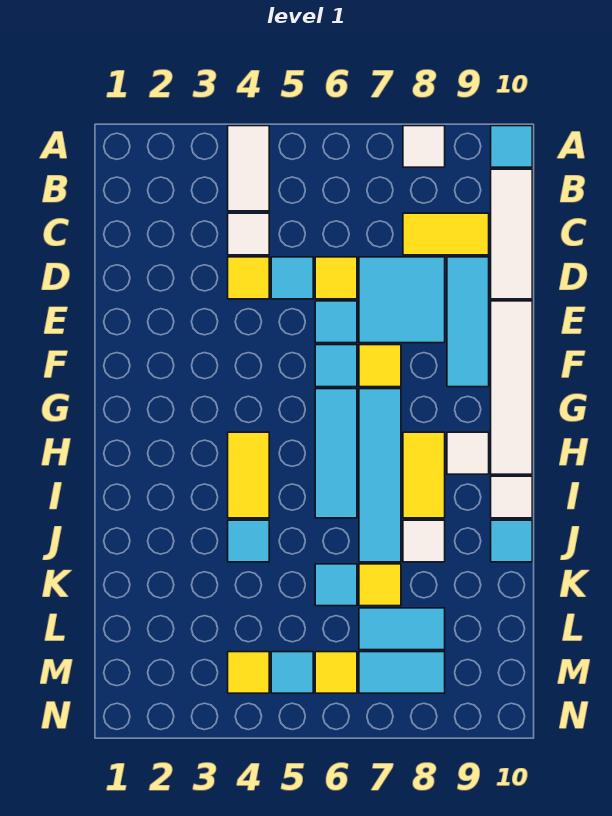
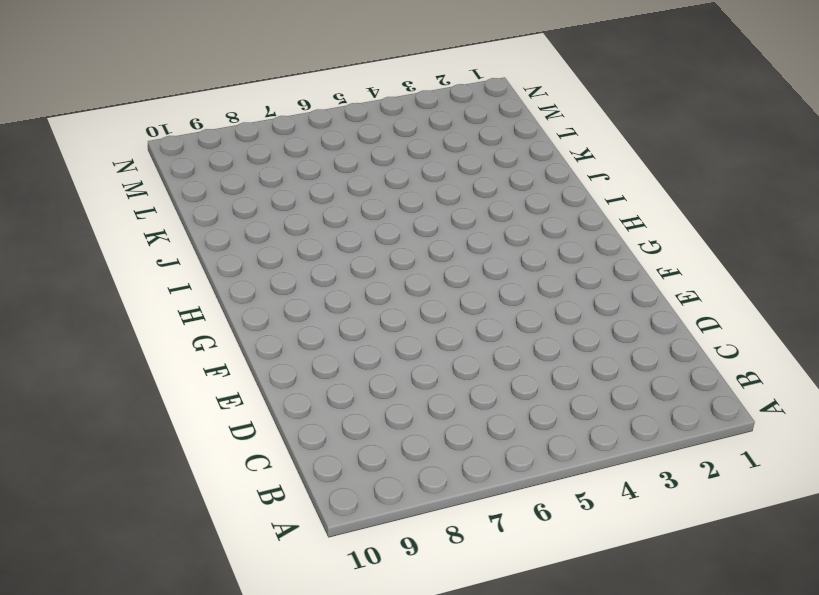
none -> white tile A4:B4 level 1
none -> white tile A8 level 1
none -> cyan tile A10 level 1
none -> white tile B10:D10 level 1

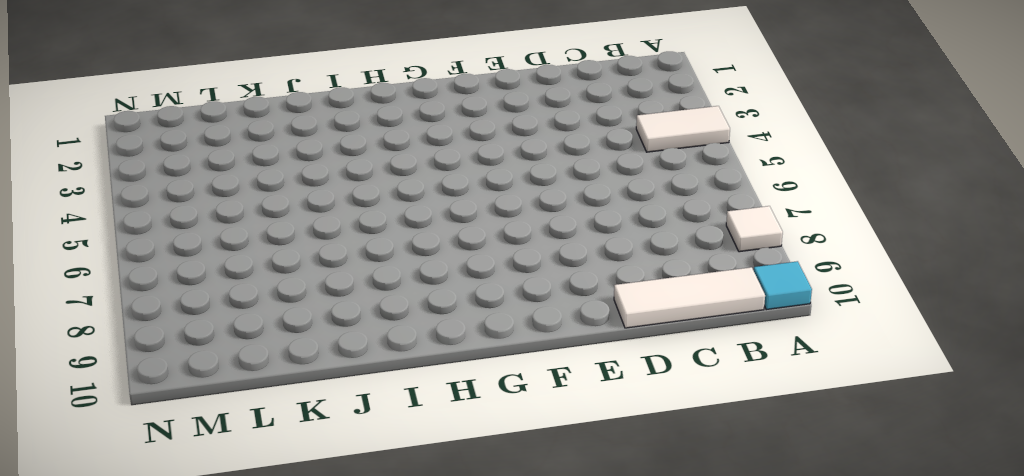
none -> white tile C4 level 1
none -> yellow tile C8:C9 level 1
none -> yellow tile D4 level 1
none -> cyan tile D5 level 1

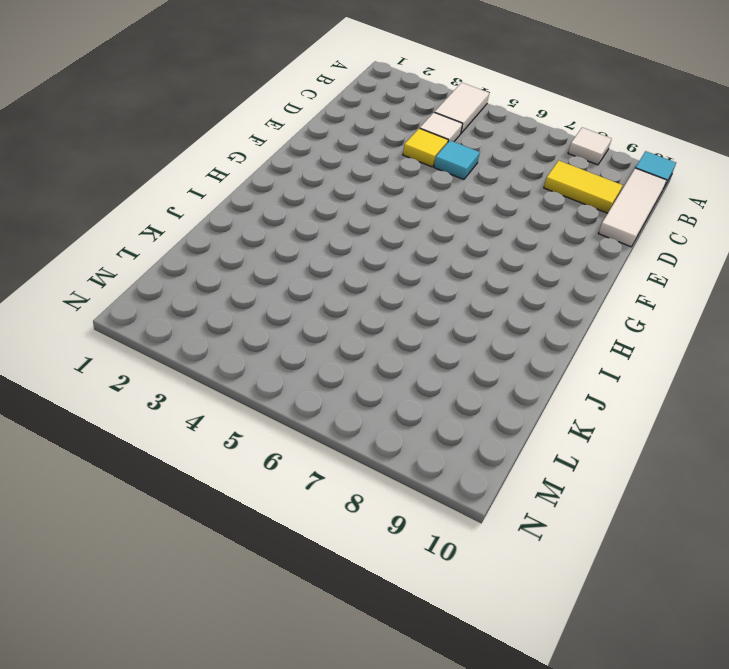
none -> yellow tile D6 level 1
none -> cyan tile D7:E8 level 1
none -> cyan tile D9:F9 level 1
none -> cyan tile E6 level 1

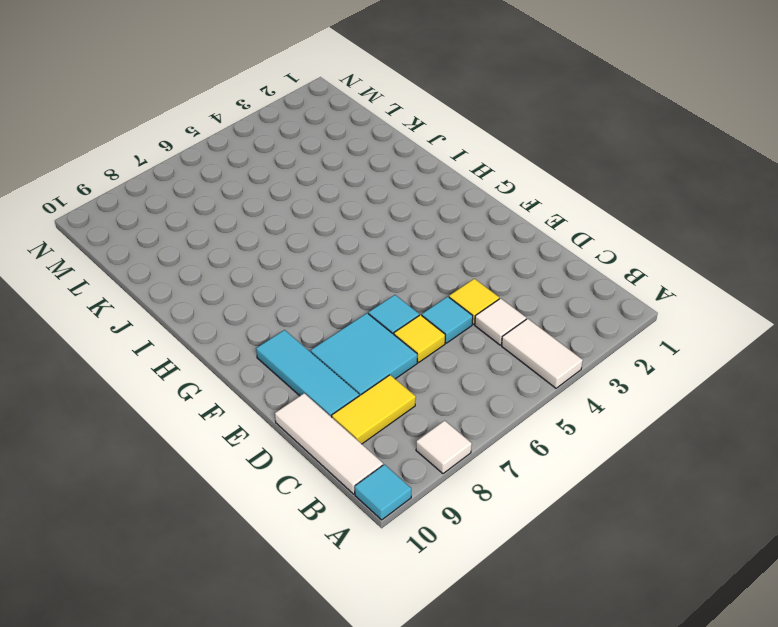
none -> white tile E10:H10 level 1
none -> cyan tile F6 level 1
none -> yellow tile F7 level 1
none -> cyan tile G6:I6 level 1

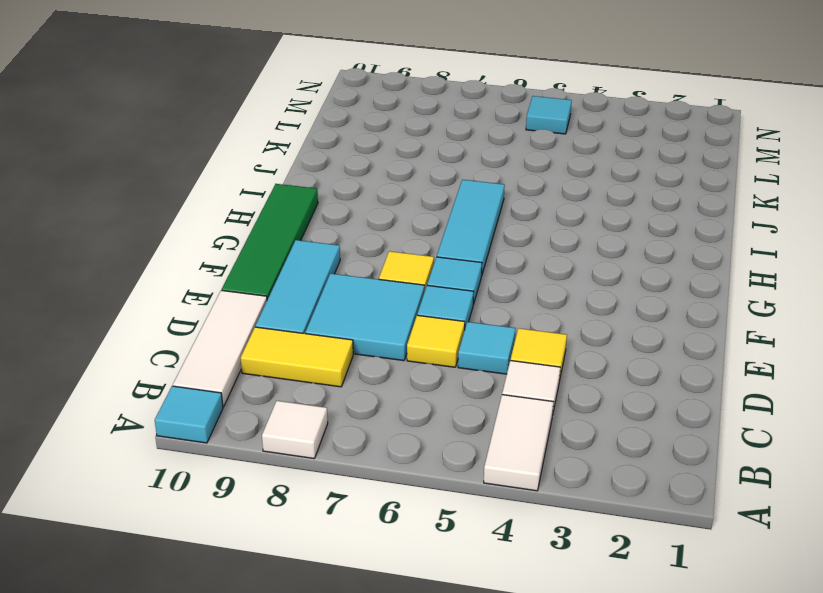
green tile E10:H10 level 1 -> white tile E10:H10 level 1
none -> cyan tile G7:J7 level 1
none -> yellow tile H4:I4 level 1
none -> yellow tile H8:I8 level 1
none -> white tile H9 level 1

